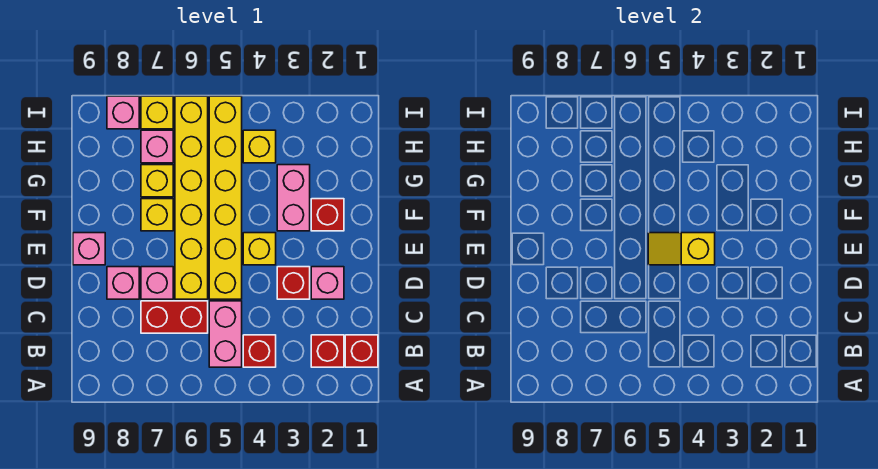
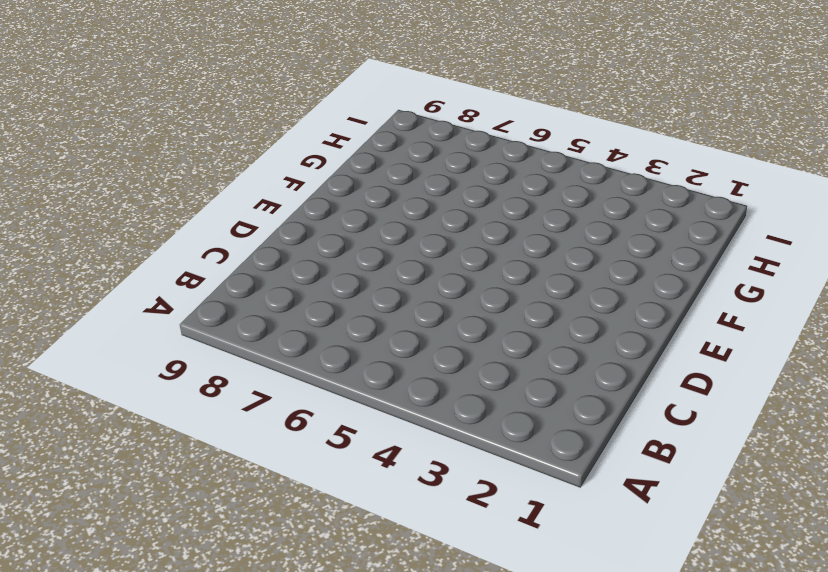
none -> red brick B1 level 1
none -> red brick B2 level 1
none -> red brick B4 level 1

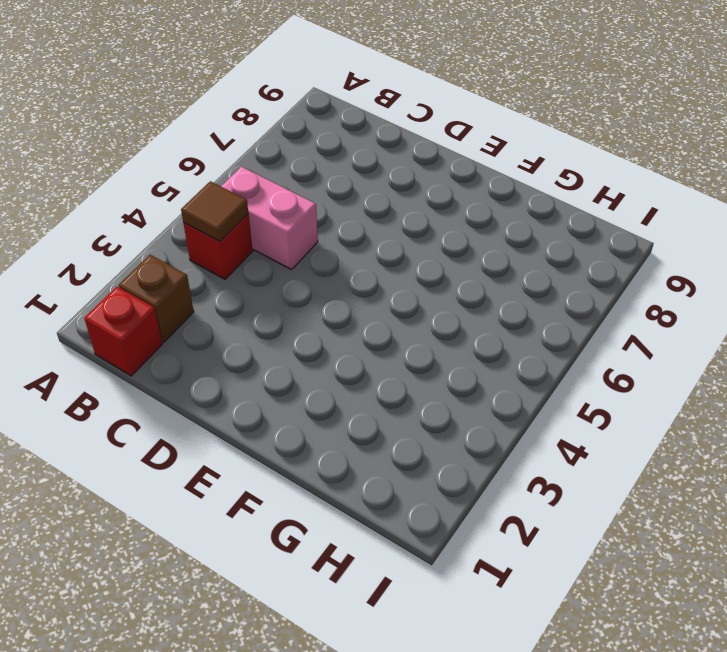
brown brick B2 level 1 -> red brick B2 level 1
brown tile B4 level 2 -> none
none -> red brick C6:C7 level 1
none -> pink brick D2 level 1
none -> red brick D3 level 1

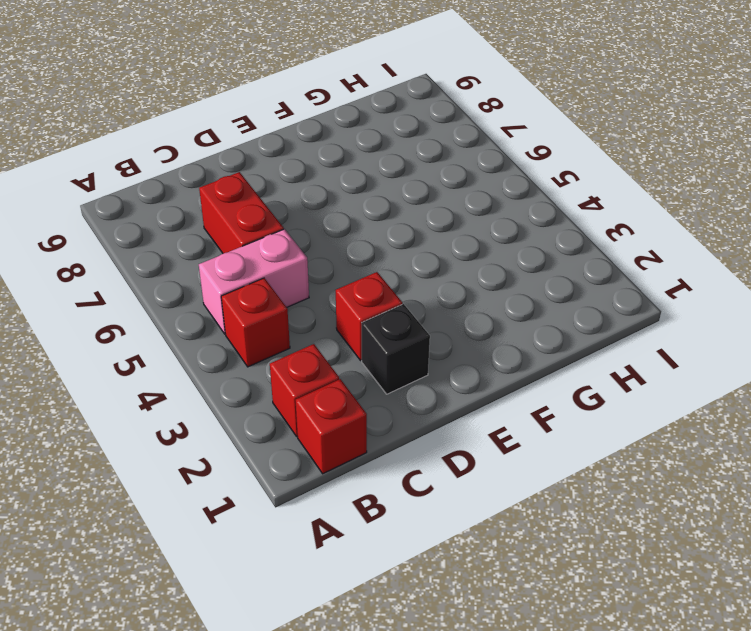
black brick D2 level 1 -> pink brick D2 level 1
none -> yellow brick D5:I5 level 1
none -> yellow brick D6:I6 level 1
none -> pink brick D7 level 1

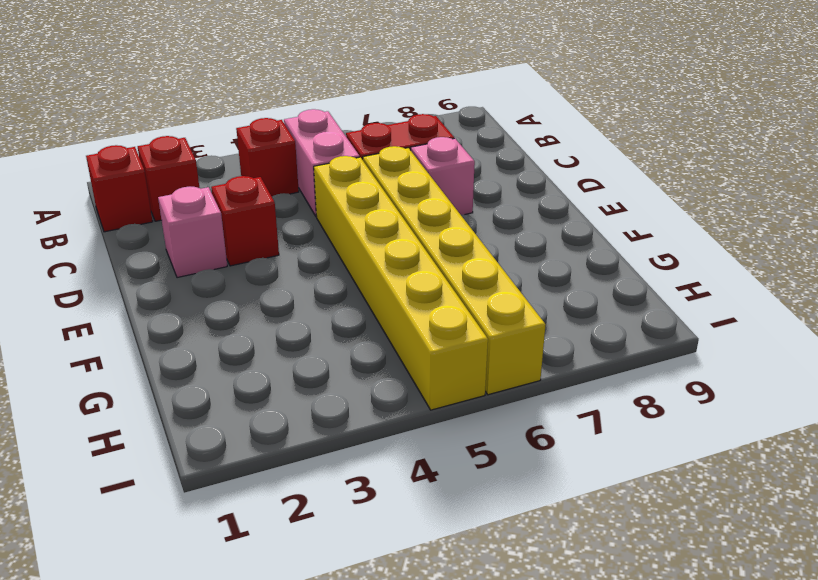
none -> pink brick D8 level 1
none -> yellow brick E4 level 1
none -> pink brick E9 level 1

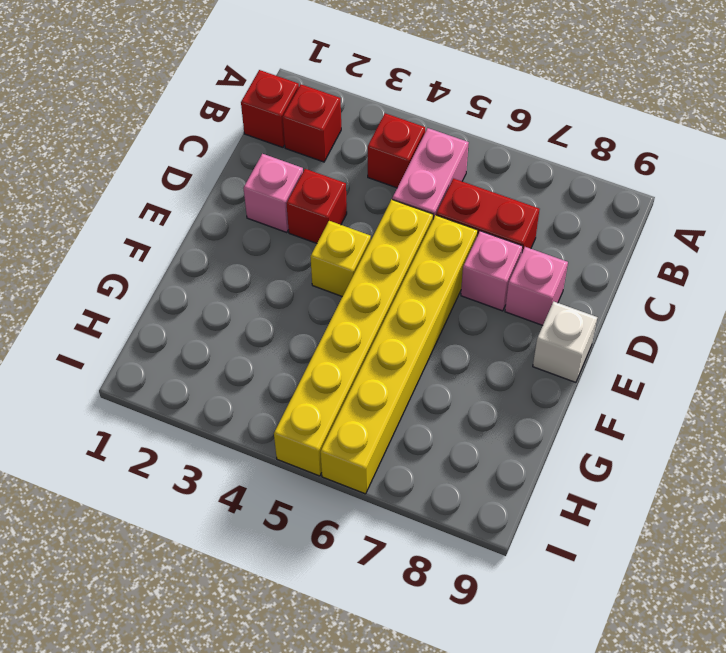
white brick E9 level 1 -> pink brick E9 level 1
none -> red brick F2 level 1
none -> pink brick F3:G3 level 1
none -> yellow brick F7 level 1

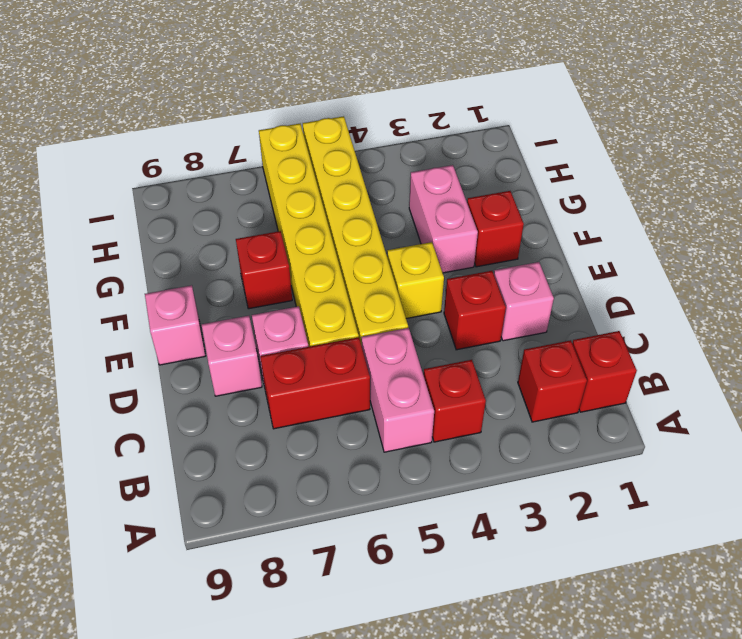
red brick F7 level 1 -> yellow brick F7 level 1
none -> yellow brick G7 level 1
none -> yellow brick H4 level 1
none -> pink brick H7 level 1

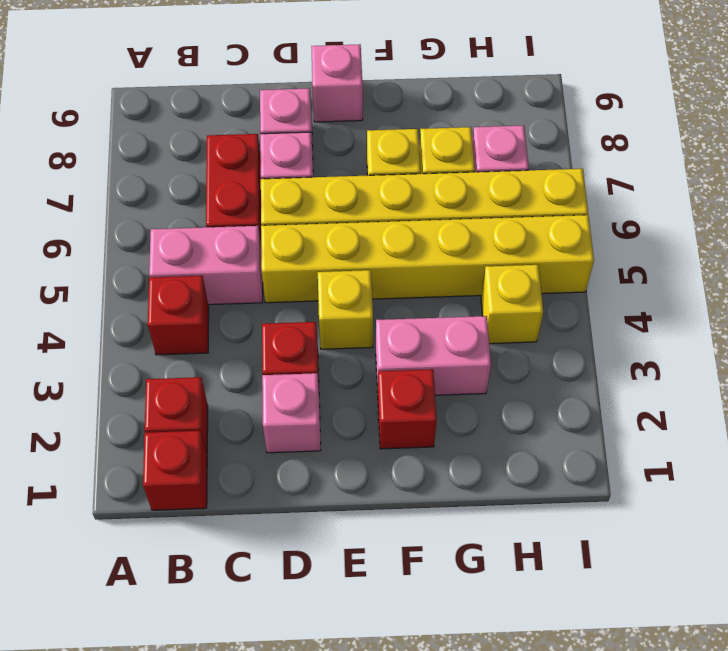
none -> yellow brick I7 level 1
none -> pink brick I8 level 1
none -> yellow slope E4:E5 level 2 top 4

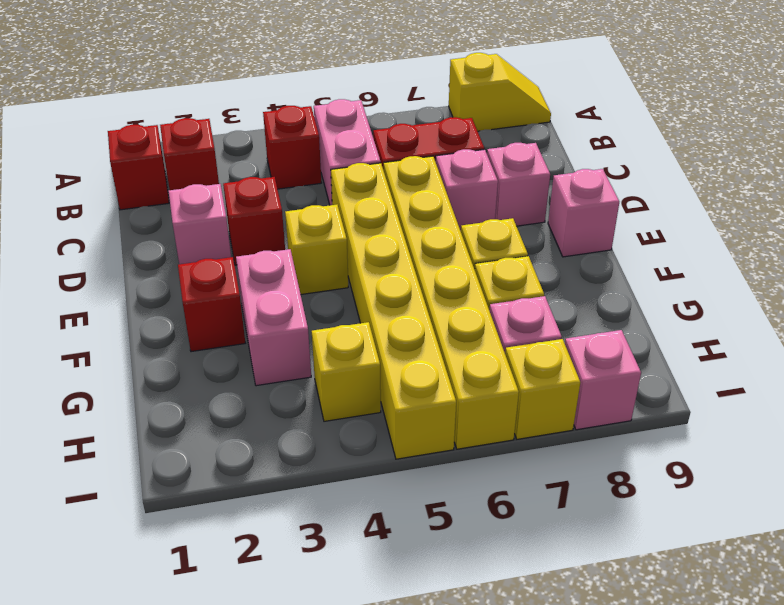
yellow slope A8:A9 level 1 top 8 -> yellow slope E4:E5 level 2 top 4

